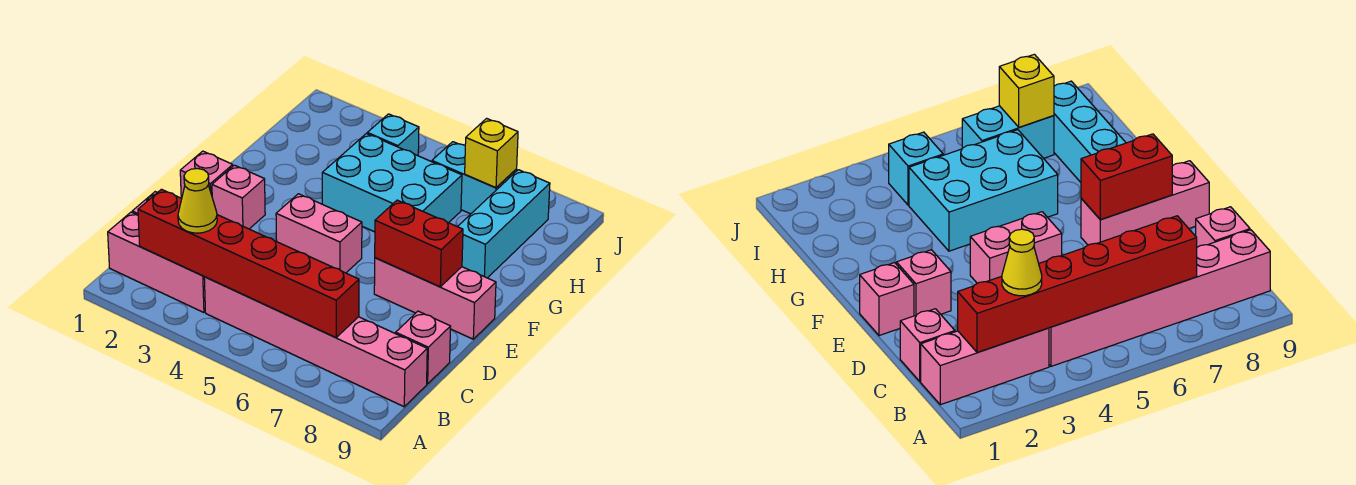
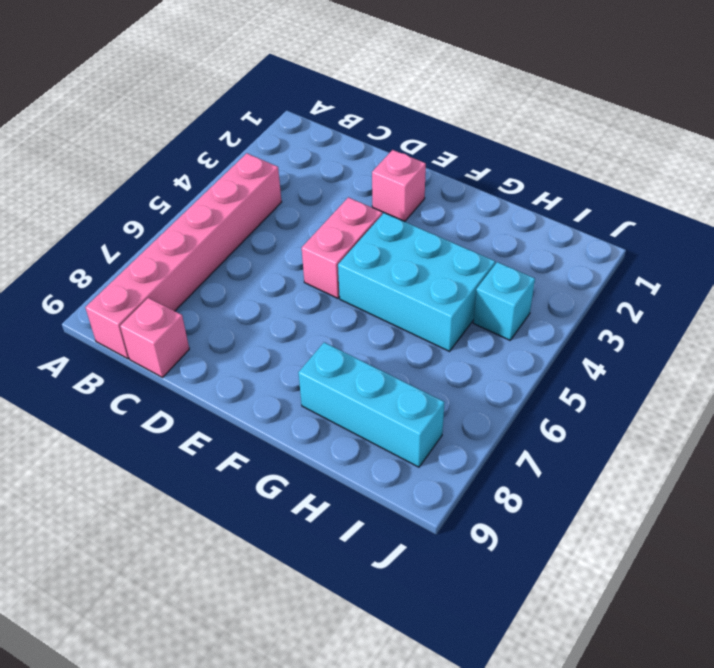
cyan brick F4:H5 level 1 -> cyan brick G4:H6 level 1
none -> pink brick B1:B3 level 1
none -> pink brick C1 level 1
none -> pink brick E1 level 1

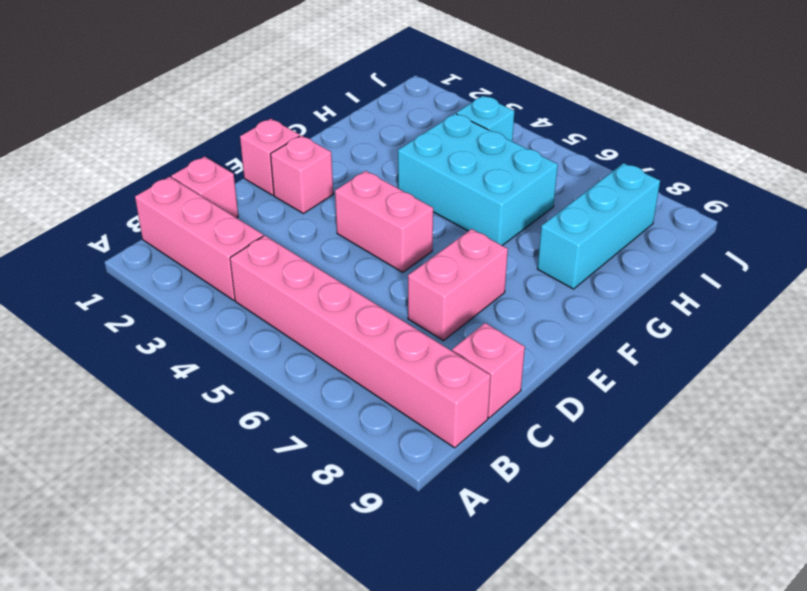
pink brick D7:E7 level 1 -> pink brick E7:E9 level 1
none -> cyan brick I6:I7 level 1
none -> red brick B2:B7 level 2
none -> red brick E7:E8 level 2

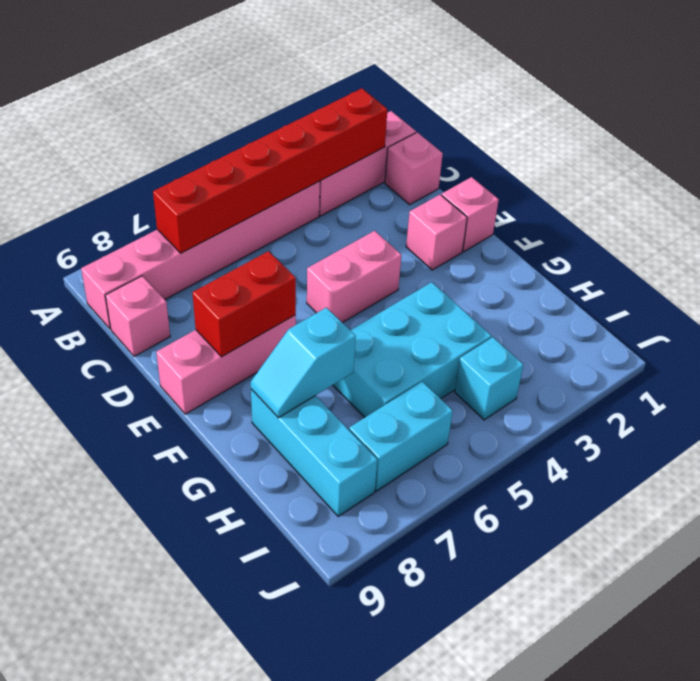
cyan slope G7:G8 level 2 top 7 -> none
none -> yellow brick I7 level 2
none -> yellow cone B3 level 3

